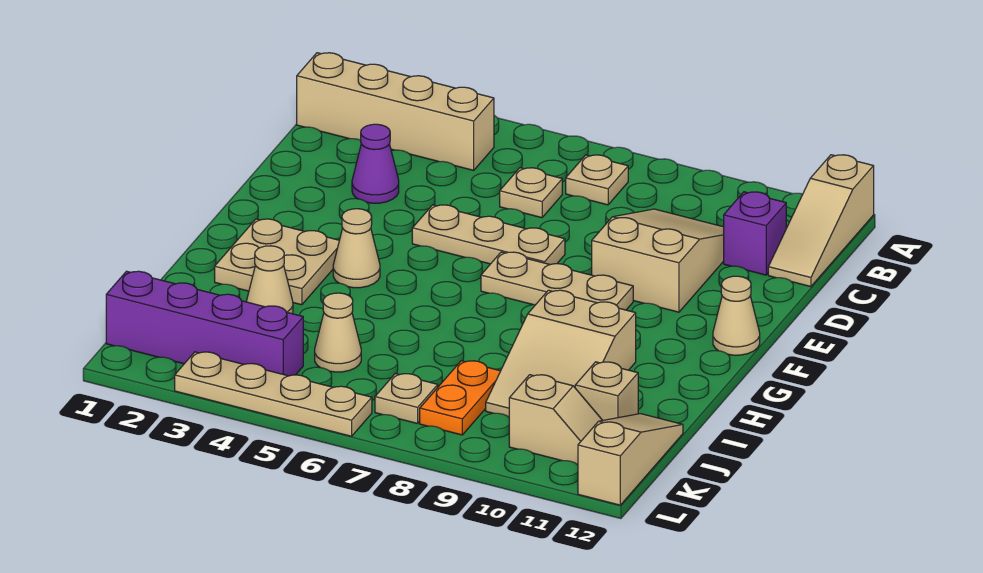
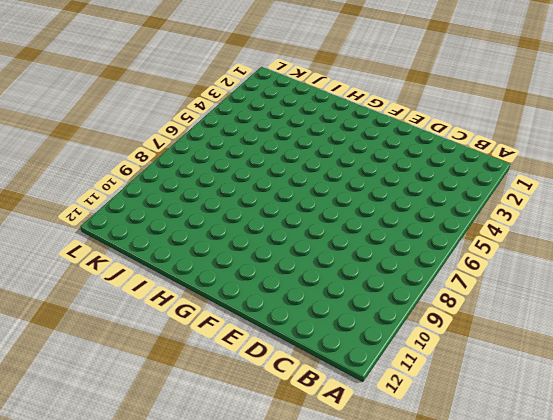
none -> tan slope A12:C12 level 1 top A
none -> tan brick B1:B4 level 1
none -> tan plate B7 level 1

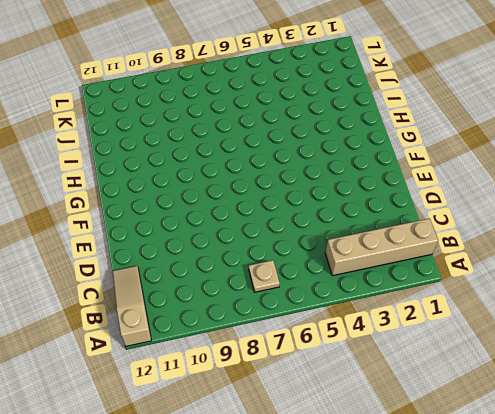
none -> tan plate C6 level 1
none -> tan slope C9:E10 level 1 top E
none -> purple brick C11 level 1

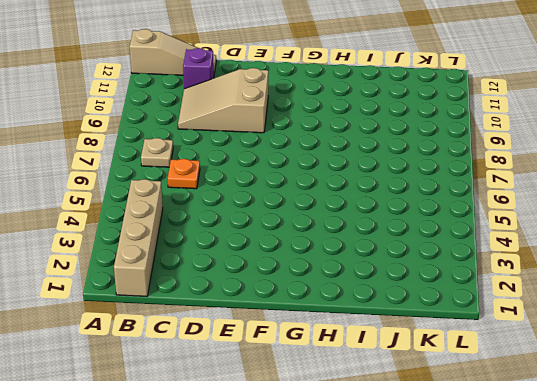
orange plate C6 level 1 -> tan plate C6 level 1
none -> purple cone D3 level 1
none -> tan plate E5:E7 level 1
none -> tan plate F7:F9 level 1

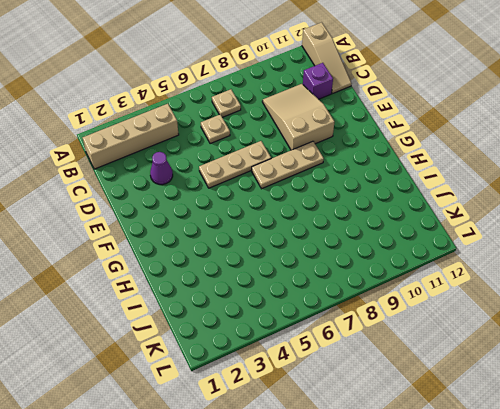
none -> tan cone F12 level 1
none -> tan plate G2:H3 level 1
none -> tan cone G4 level 1

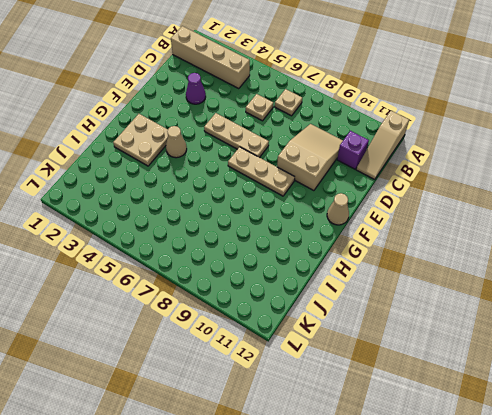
none -> tan slope H9:J10 level 1 top H
none -> tan cone I3 level 1
none -> tan cone J5 level 1

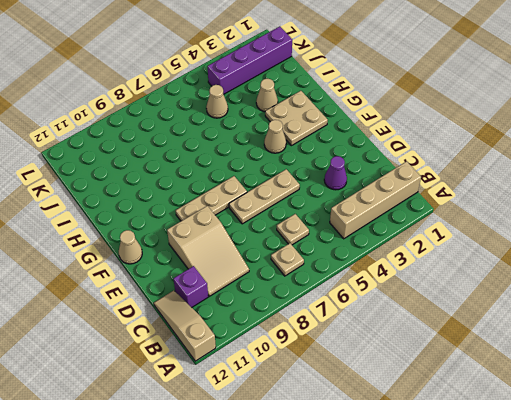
none -> tan slope H9:J10 level 1 top H
none -> orange plate J8:K8 level 1
none -> tan brick J11 level 1

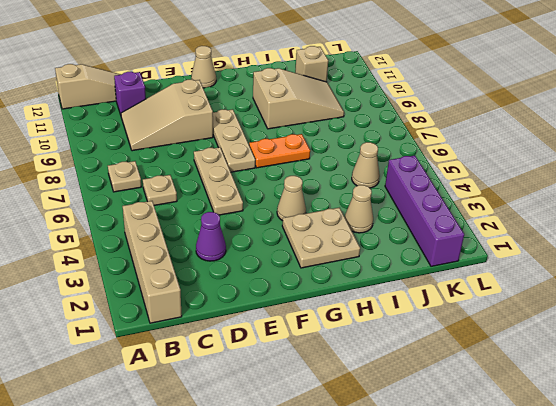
orange plate G7:H7 level 1 -> orange plate J8:K8 level 1
none -> tan slope J12:L12 level 1 top L
none -> tan plate K7 level 1
none -> tan slope K10:K11 level 1 top 10

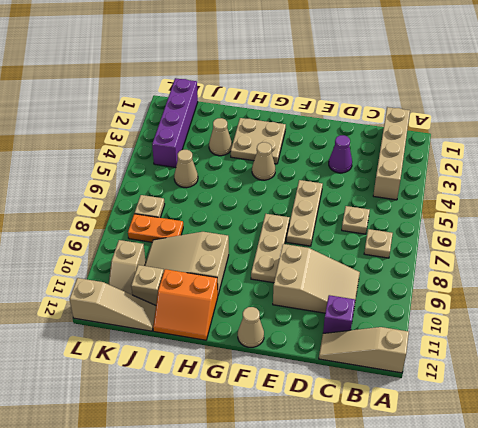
orange slope H11:I12 level 1 top 11 -> none
none -> tan plate L3:L6 level 1

